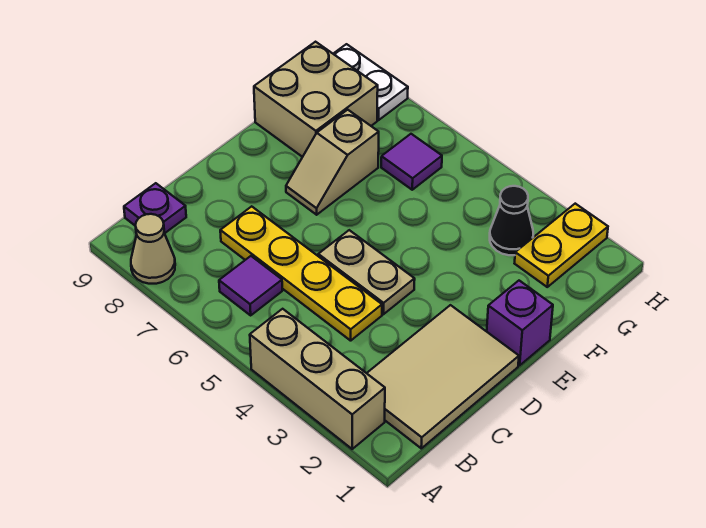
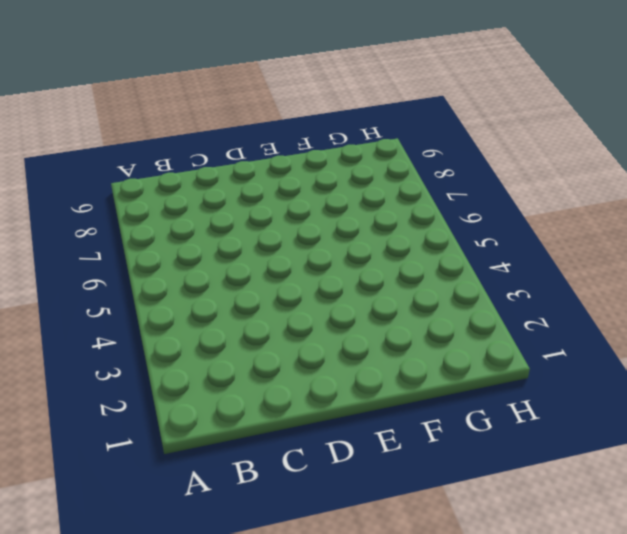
none -> tan brick A2:A4 level 1
none -> tan cone A8 level 1
none -> tan tile B1:D2 level 1

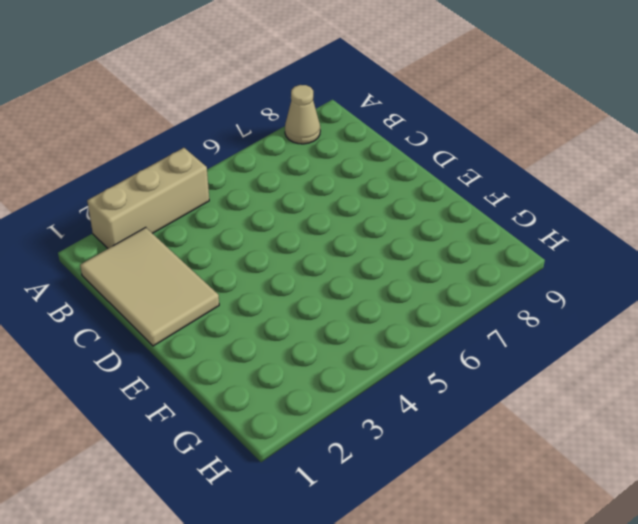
none -> purple tile B6 level 1
none -> purple plate B9 level 1
none -> yellow plate C4:C7 level 1

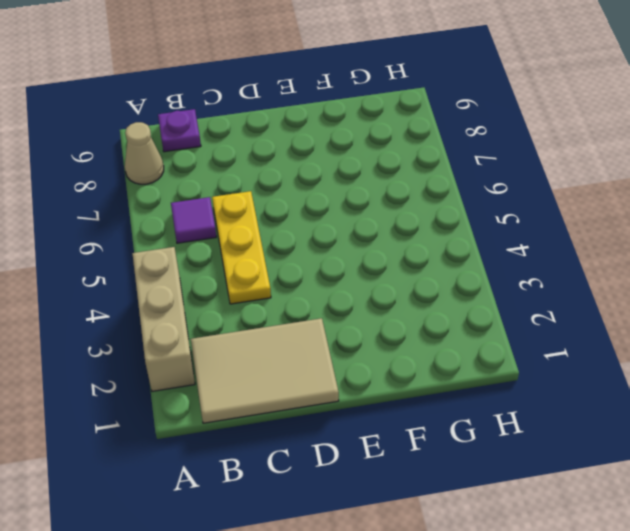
yellow plate C4:C6 level 1 -> yellow plate C4:C7 level 1
none -> tan plate D4:D5 level 1
none -> purple brick E1 level 1
none -> tan slope E7:F7 level 1 top F

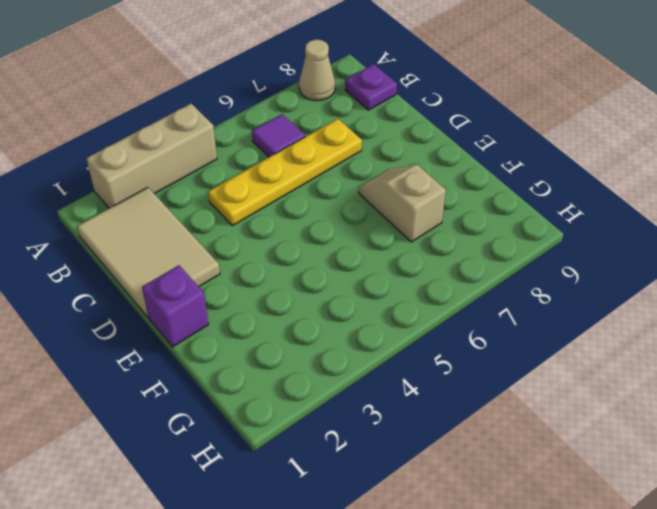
none -> tan plate D4:D5 level 1
none -> tan brick F8:G9 level 1
none -> yellow plate G2:H2 level 1

